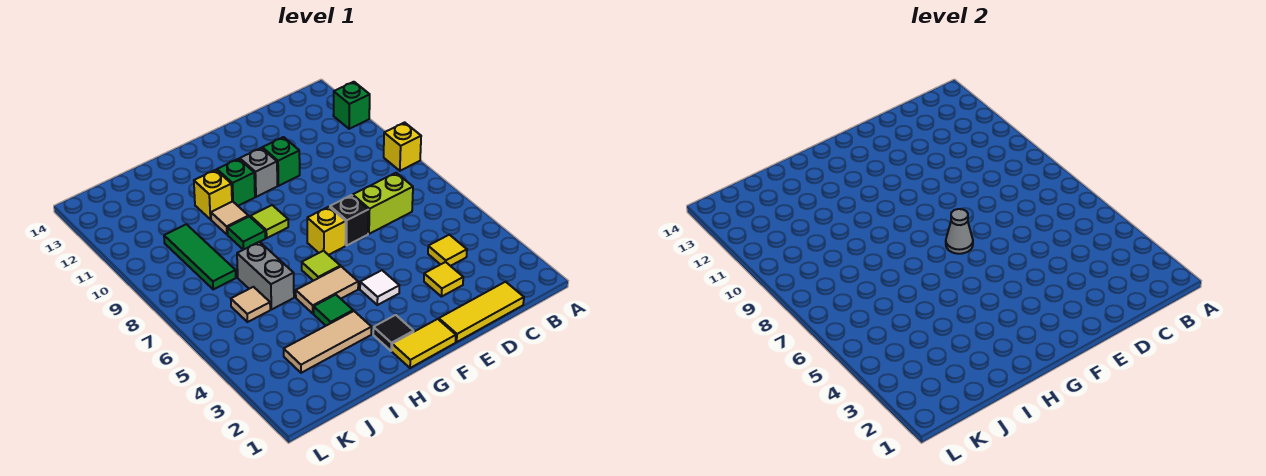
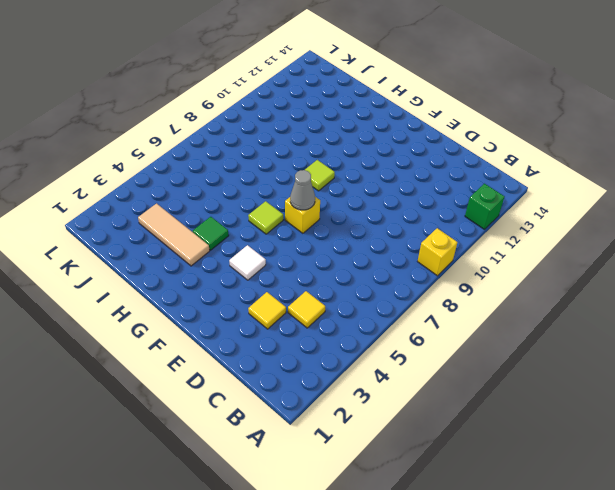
none -> yellow tile C1:E1 level 1
none -> lime brick C7:D7 level 1
none -> black brick E7 level 1

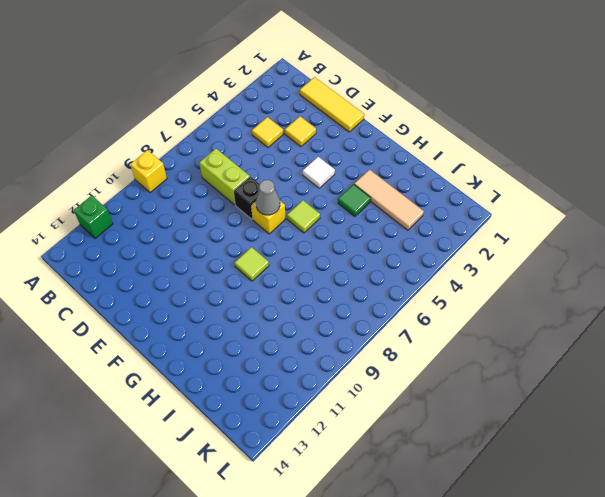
none -> green brick E11 level 1
none -> yellow tile F1:G1 level 1
none -> grey brick F11 level 1

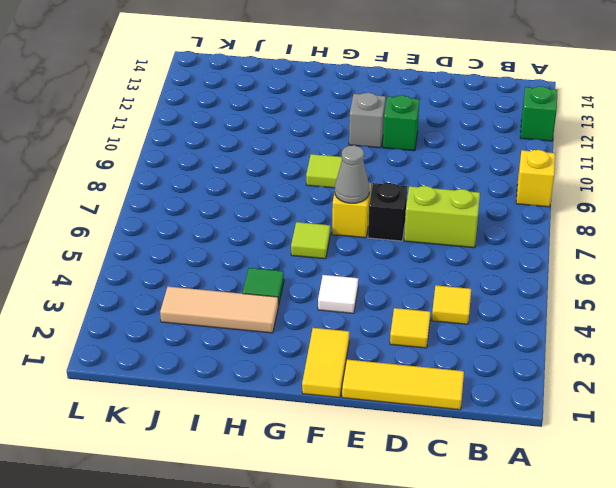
yellow tile F1:F2 level 1 -> yellow tile F1:G1 level 1
none -> black tile G2 level 1
none -> tan tile G5:H5 level 1
none -> green brick G11 level 1

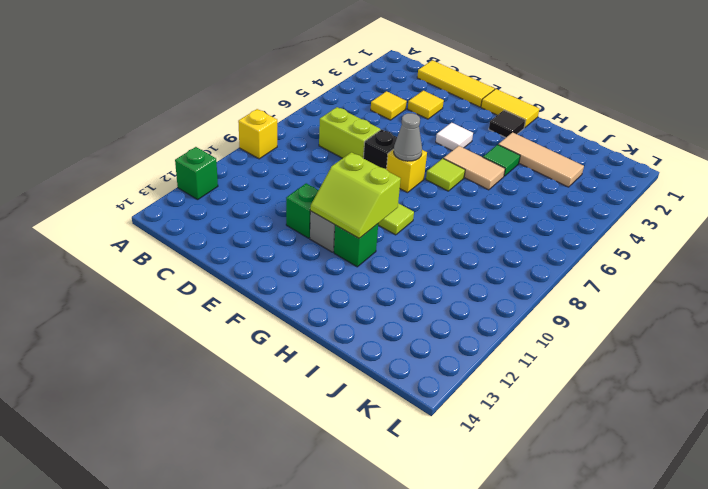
lime slope F10:G11 level 2 top 10 -> none
none -> green tile H9 level 1
none -> tan tile H10 level 1
none -> yellow brick H11 level 1

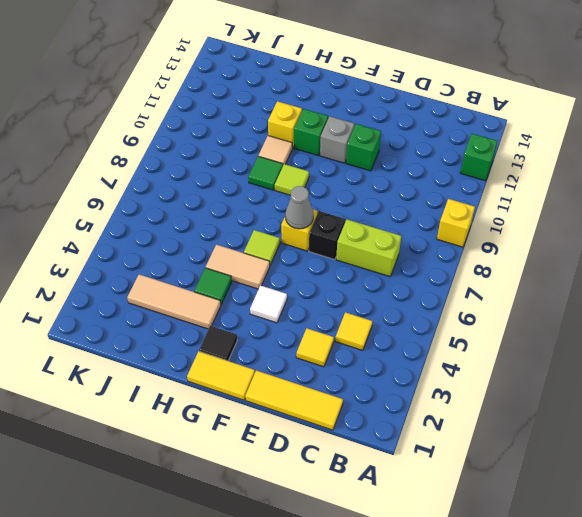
none -> grey brick I6:I7 level 1
none -> tan tile J6 level 1
none -> green tile J8:J10 level 1

